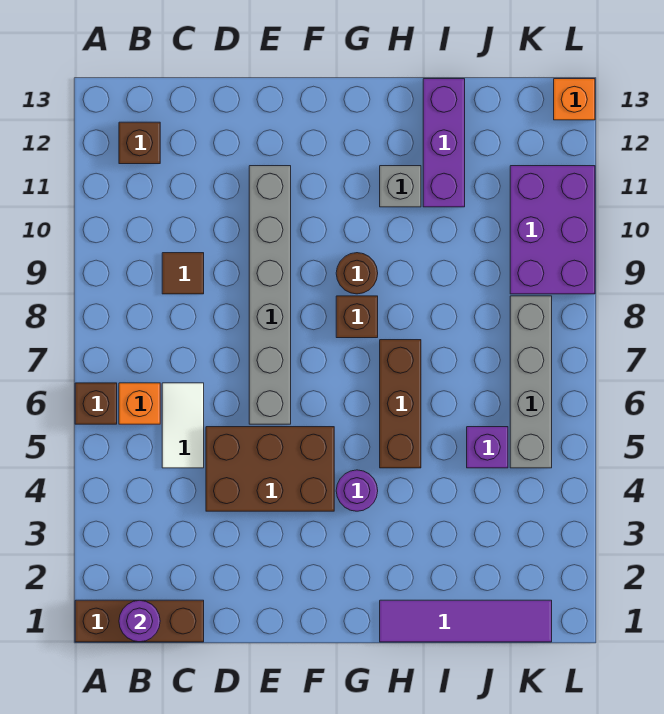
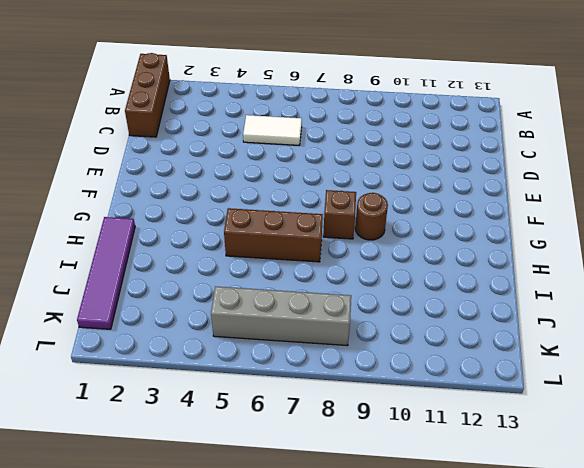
none -> brown brick A6 level 1
none -> orange brick B6 level 1
none -> brown brick B12 level 1

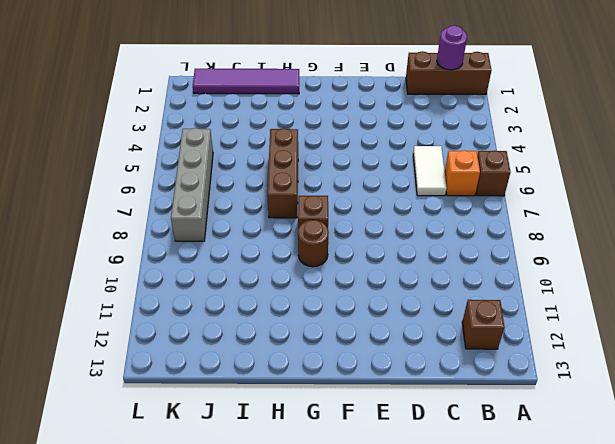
none -> brown tile C9 level 1
none -> brown brick D4:F5 level 1
none -> grey brick E6:E11 level 1

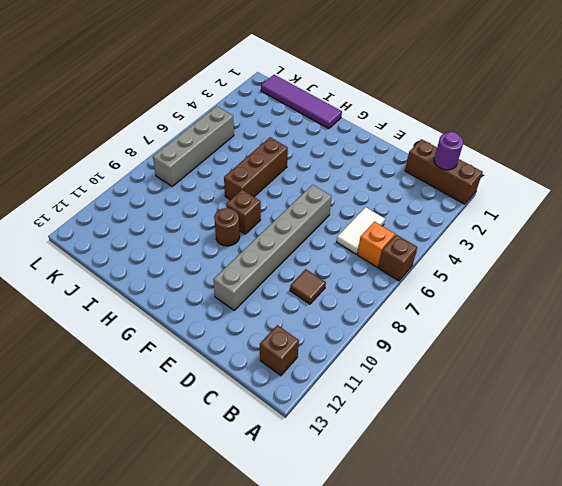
none -> brown brick D4:F5 level 1
none -> purple round brick G4 level 1
none -> grey brick H11 level 1

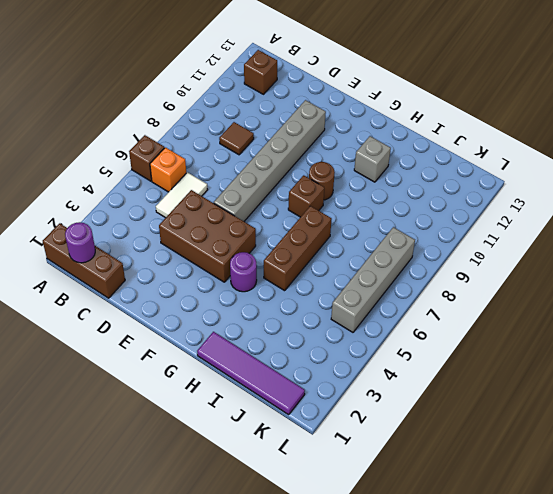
none -> purple brick I11:I13 level 1
none -> purple brick J5 level 1
none -> purple brick K9:L11 level 1

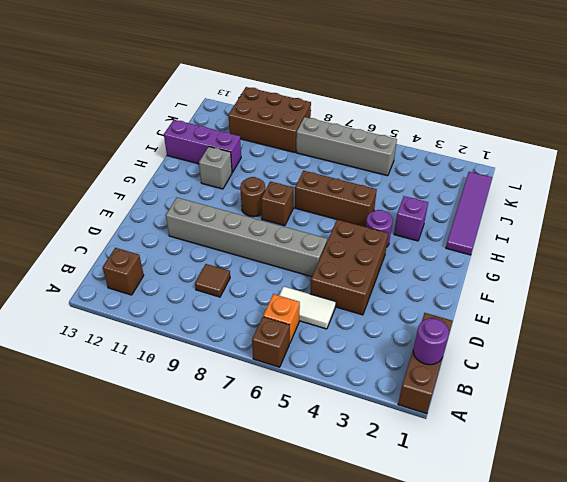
purple brick H3 level 1 -> purple brick J5 level 1
brown brick K9:L11 level 1 -> purple brick K9:L11 level 1
none -> orange brick L13 level 1

